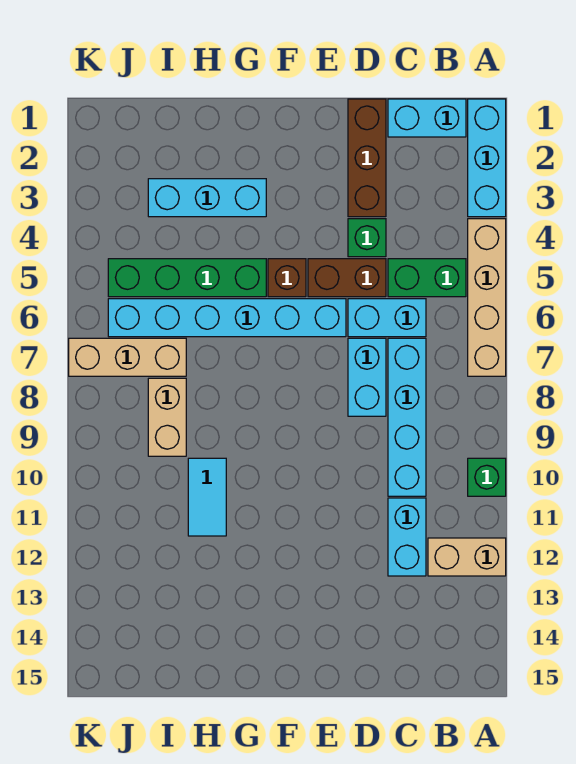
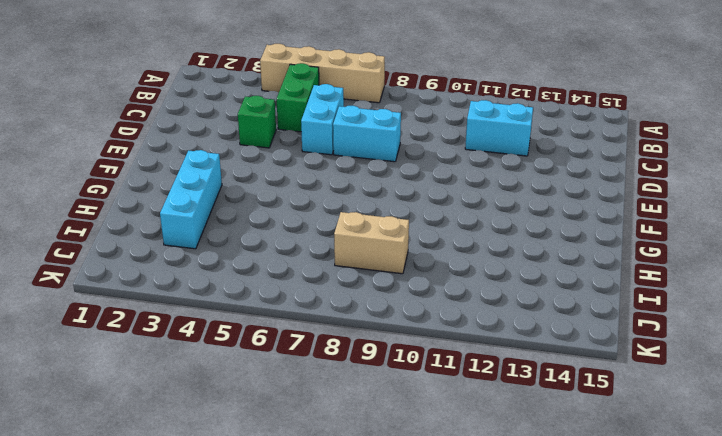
none -> cyan brick A1:A3 level 1
none -> green brick A10 level 1
none -> tan brick A12:B12 level 1

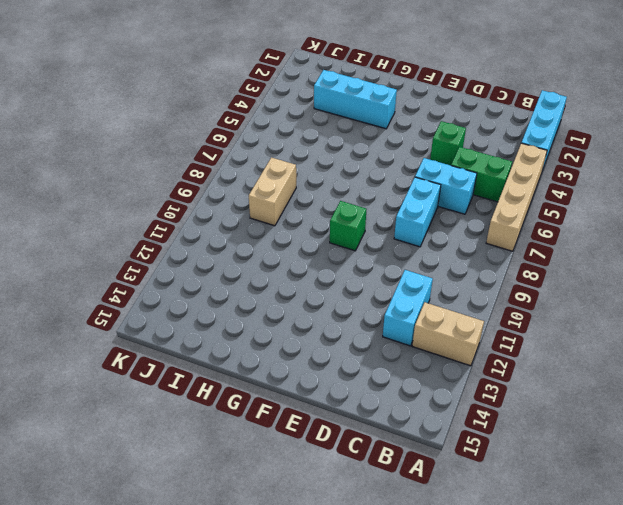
green brick F9 level 1 -> green brick A10 level 1
none -> cyan brick B1:C1 level 1
none -> cyan brick C7:C10 level 1
none -> brown brick D1:D3 level 1

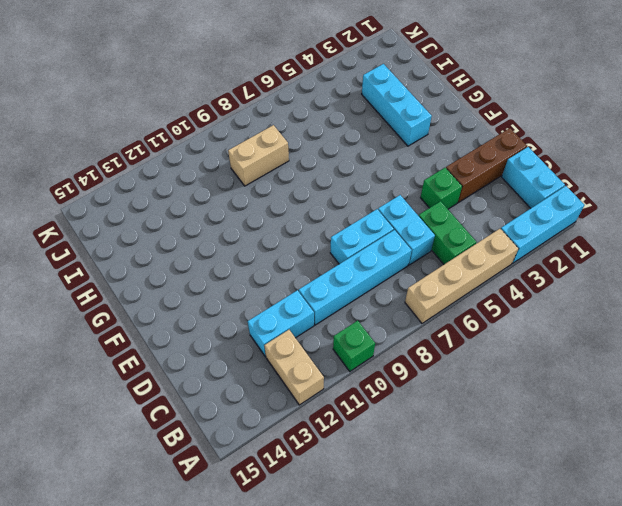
none -> brown brick D5:E5 level 1
none -> cyan brick E6:J6 level 1
none -> brown brick F5 level 1

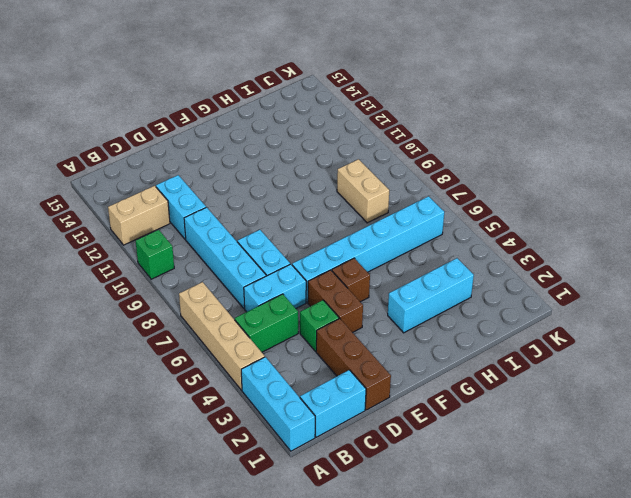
brown brick E4:E5 level 1 -> brown brick D5:E5 level 1
none -> green brick G5:J5 level 1
none -> cyan tile H10:H11 level 1
none -> tan brick I7:K7 level 1

